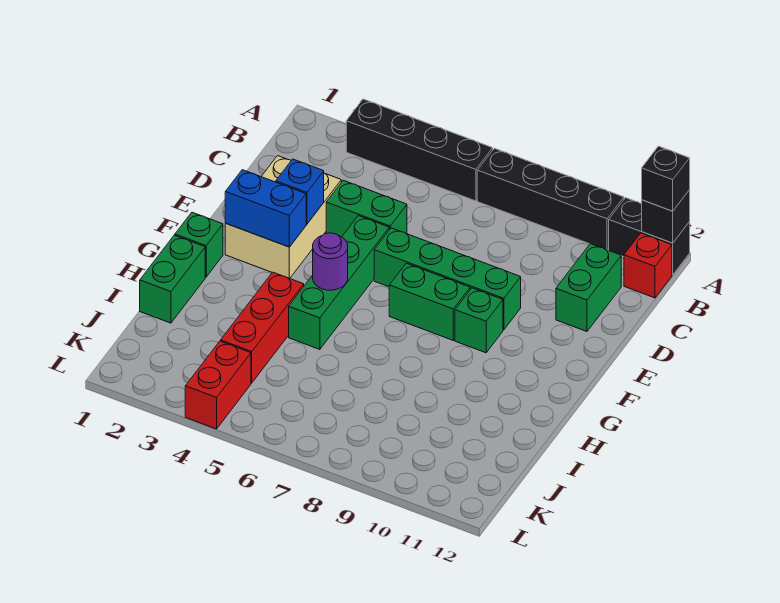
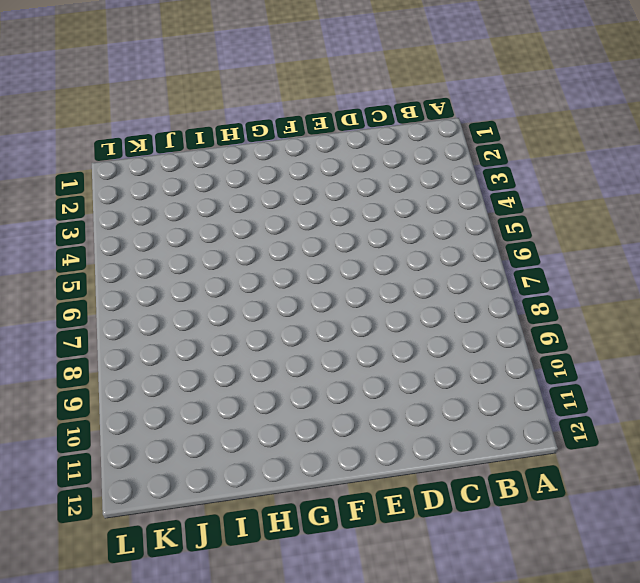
none -> black brick A3:A6 level 1
none -> black brick A7:A10 level 1
none -> black brick A11:A12 level 1

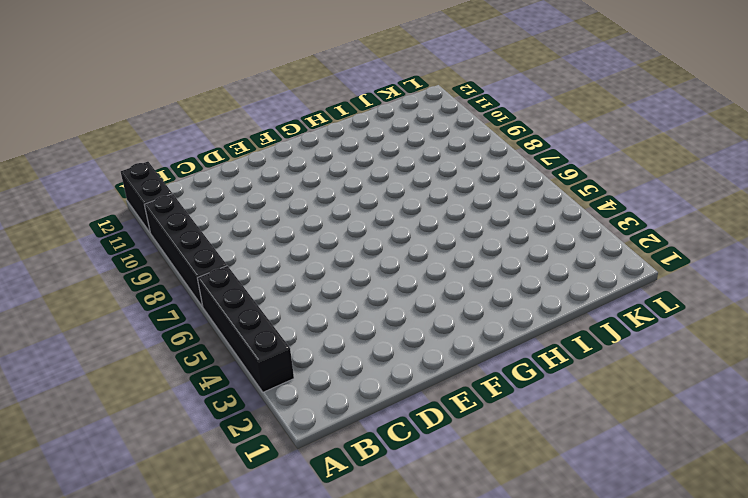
none -> red brick B12 level 1
none -> green brick C11:D11 level 1
none -> tan brick D2:F3 level 1

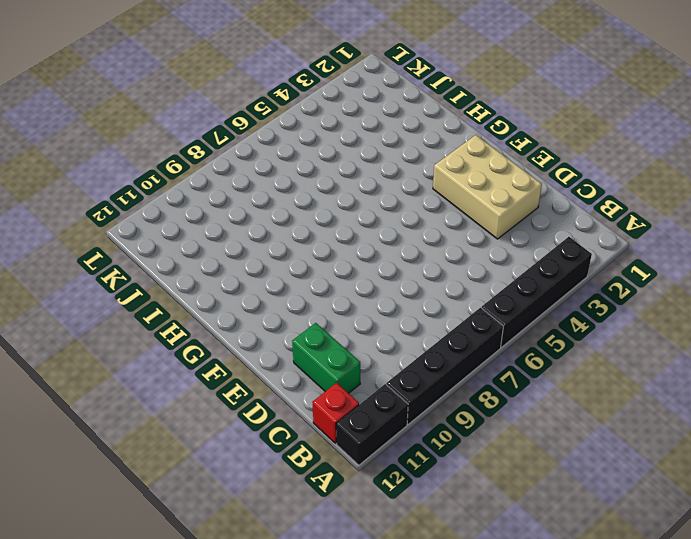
none -> green brick D4:D5 level 1
none -> green brick E5:H5 level 1
none -> green brick E6:E9 level 1

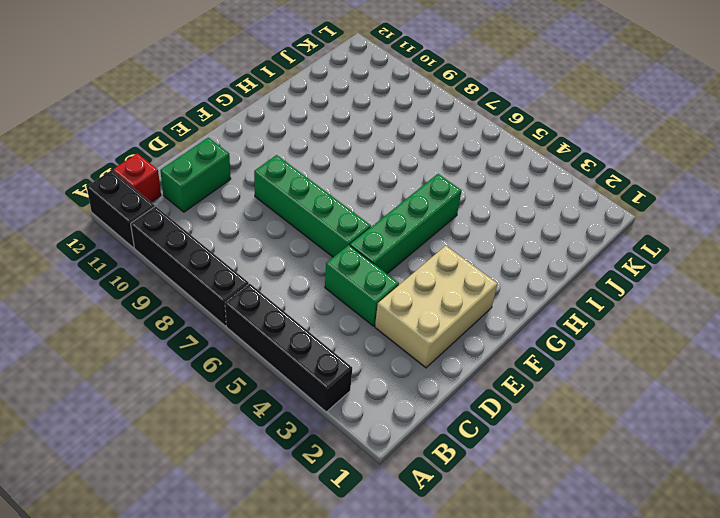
none -> green brick F7:F8 level 1
none -> green brick F9 level 1
none -> green brick G1 level 1

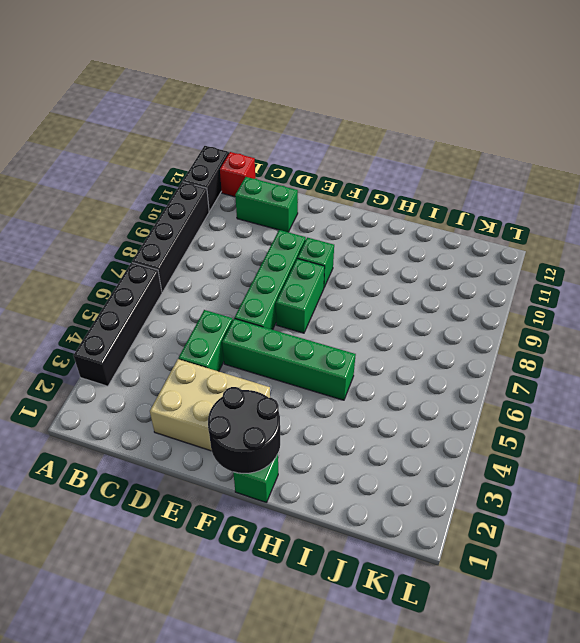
black round brick F1:G2 level 2 -> blue brick F2:F3 level 2
none -> green brick H1:I1 level 1
none -> red brick H4:J4 level 1
none -> red brick K4:L4 level 1

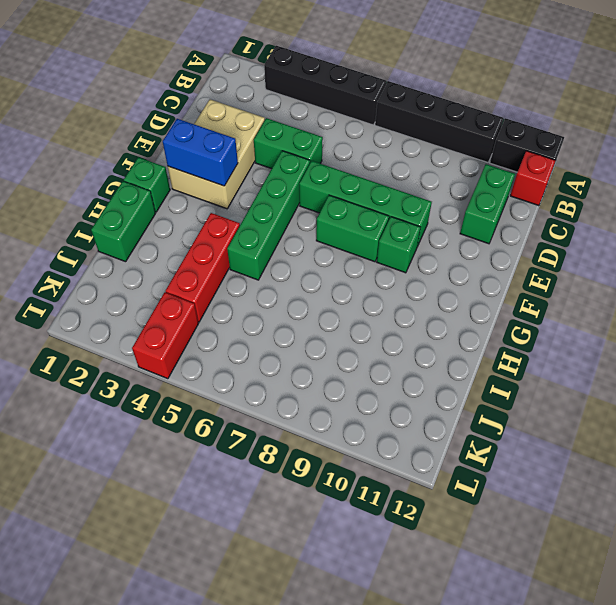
none -> black brick A12 level 2
none -> blue brick E3 level 2
none -> purple round brick G5 level 2

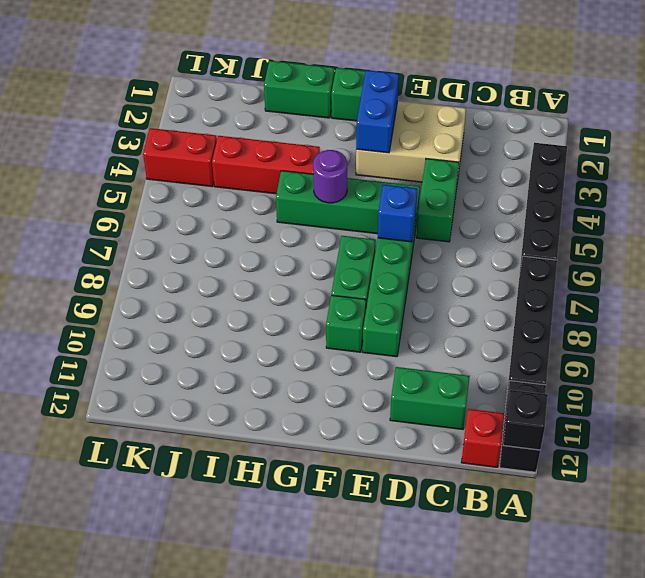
blue brick E6 level 2 -> blue brick E3 level 2
none -> black brick A12 level 3

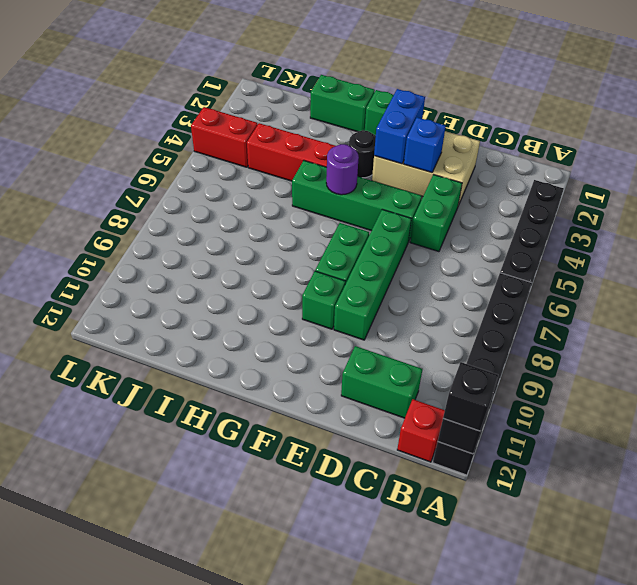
black round brick G3 level 1 -> none

